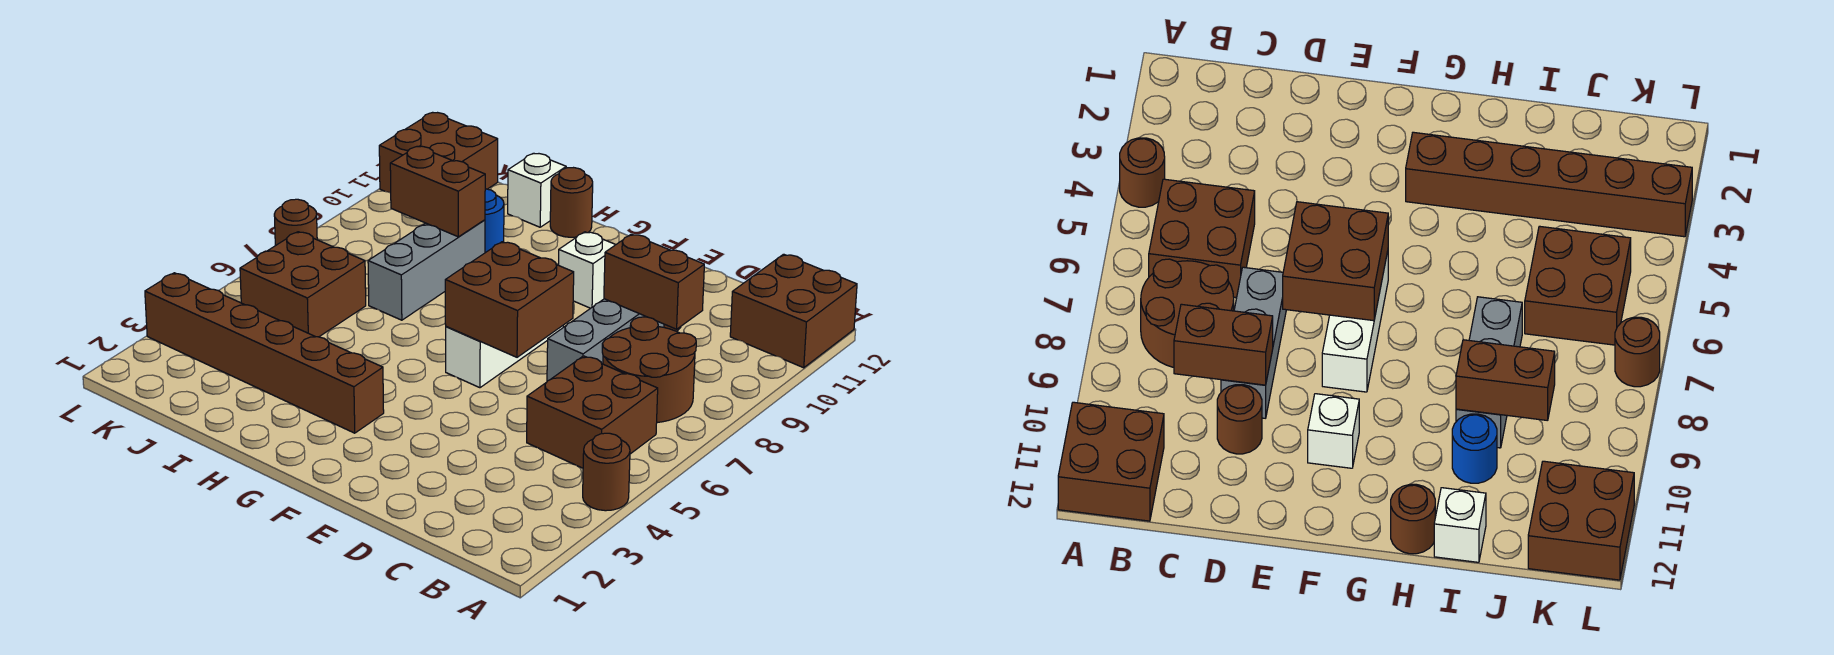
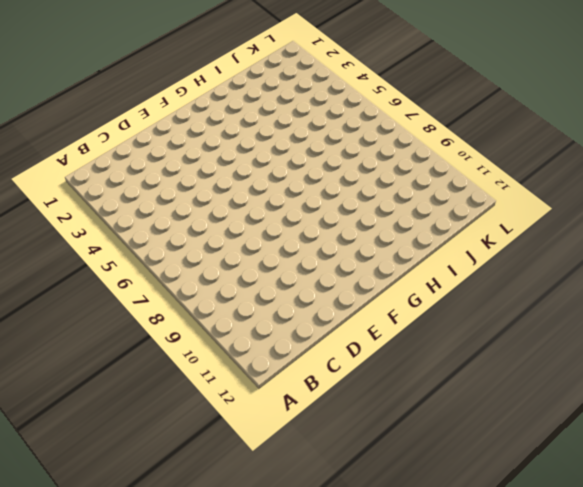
none -> brown round brick A4 level 1
none -> brown brick A11:B12 level 1
none -> brown brick B5:C6 level 1

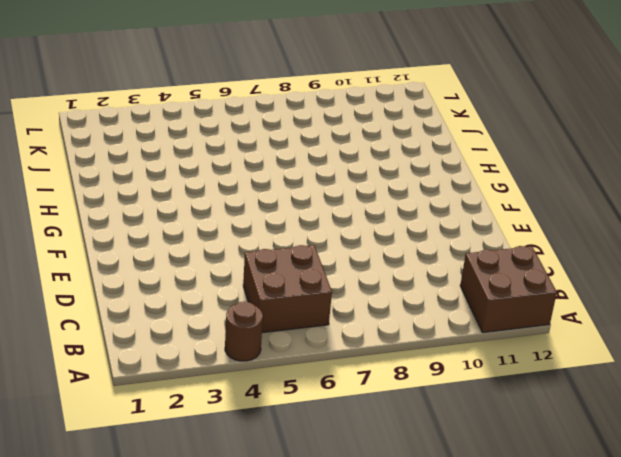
none -> brown round brick B7:C8 level 1
none -> grey brick D7:D9 level 1
none -> brown round brick D10 level 1

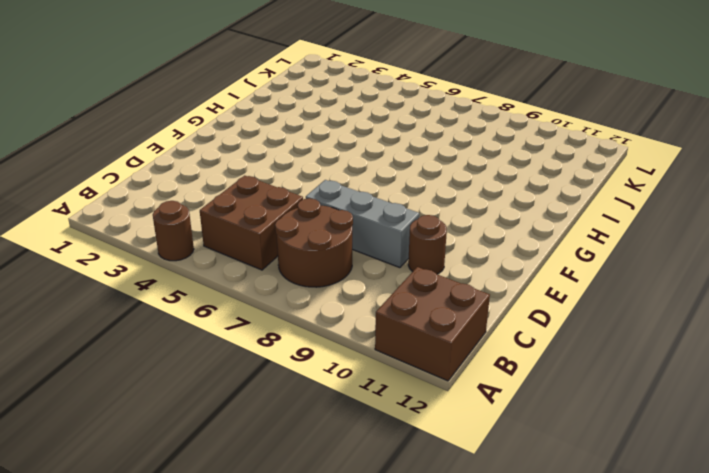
none -> white brick F6:F8 level 1
none -> white brick F10 level 1
none -> brown brick G3:L3 level 1

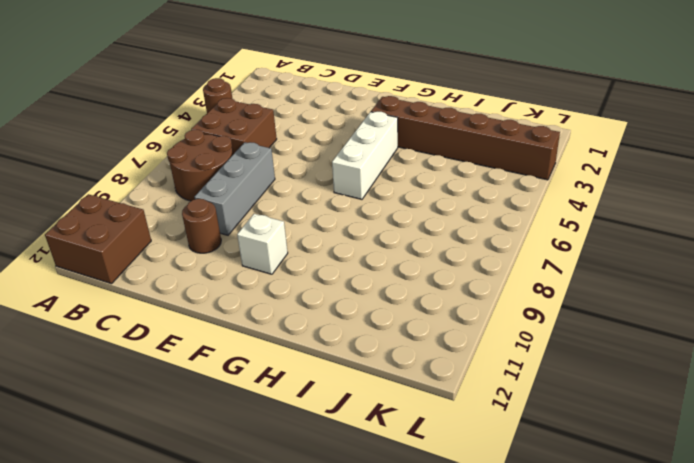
white brick G4:G6 level 1 -> white brick F6:F8 level 1
none -> brown round brick H12 level 1
none -> grey brick I7:I9 level 1
none -> blue round brick I10 level 1

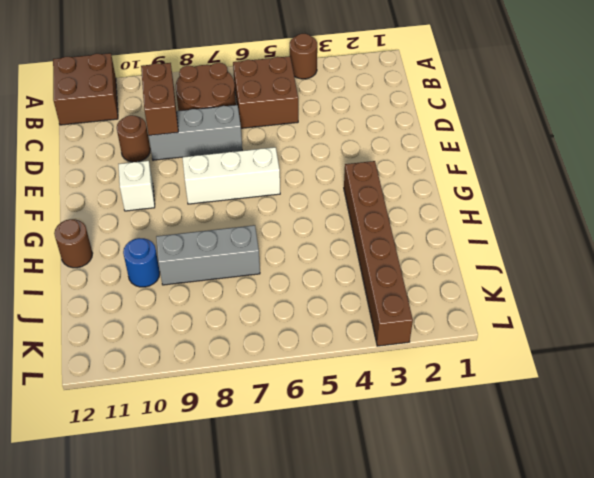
none -> white brick I12 level 1
none -> brown brick J5:K6 level 1
none -> brown brick K11:L12 level 1

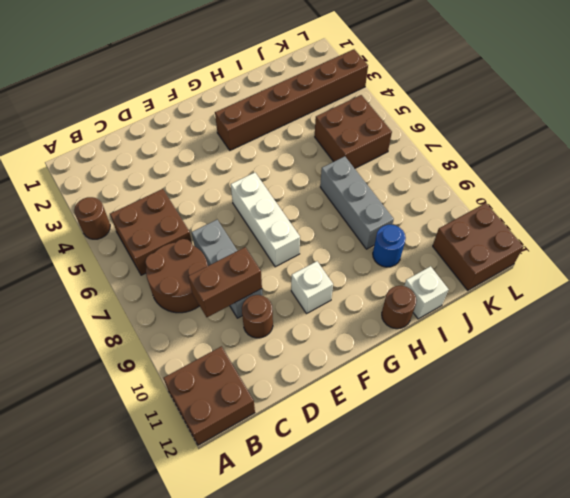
none -> brown round brick L7 level 1
none -> brown brick E6:F7 level 2
none -> brown brick I9:J9 level 2

